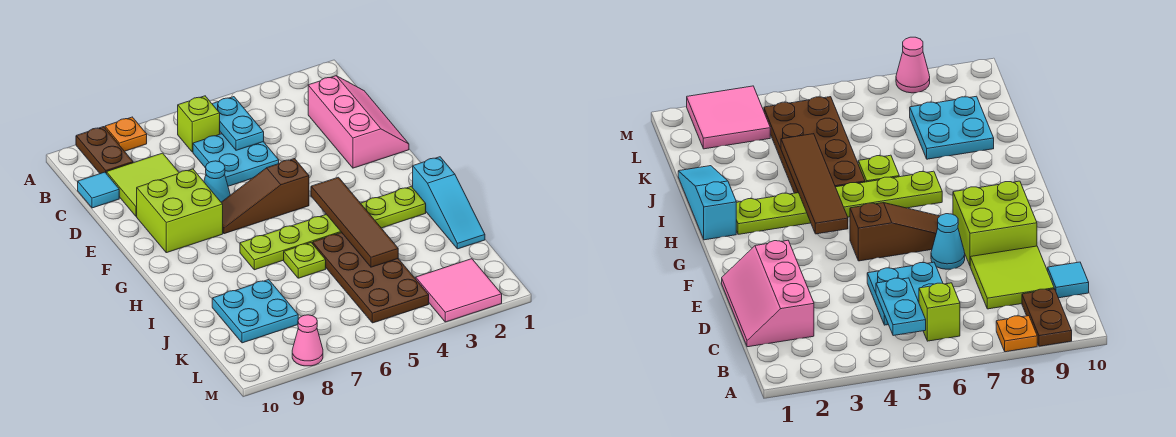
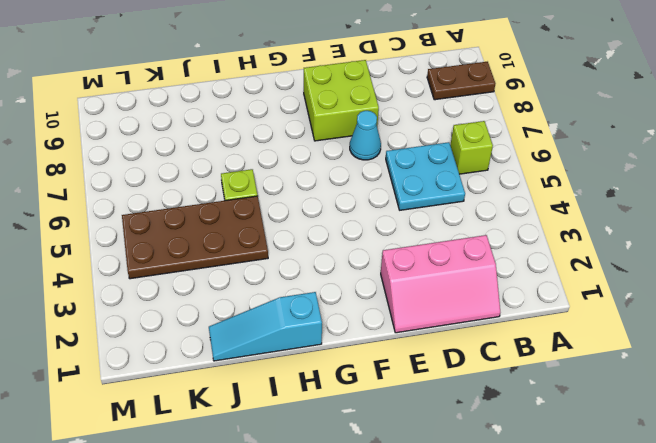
none -> orange plate A8 level 1
none -> lime tile C8:D9 level 1
none -> cyan tile C10 level 1

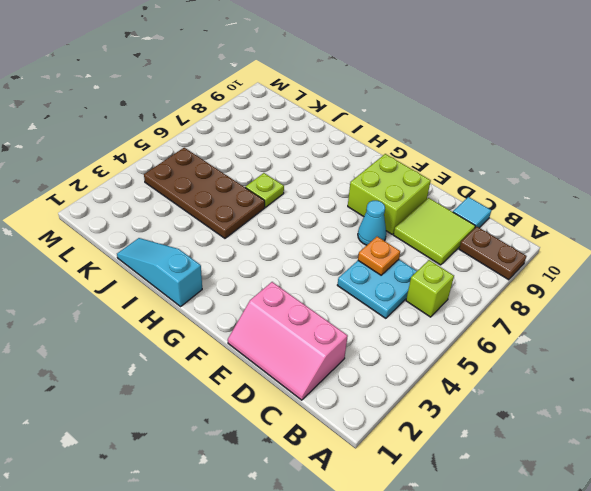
orange plate D6 level 2 -> orange plate A8 level 1
none -> brown slope F5:F7 level 1 top 5
none -> lime plate H2:H7 level 1
none -> cyan plate J8:K9 level 1

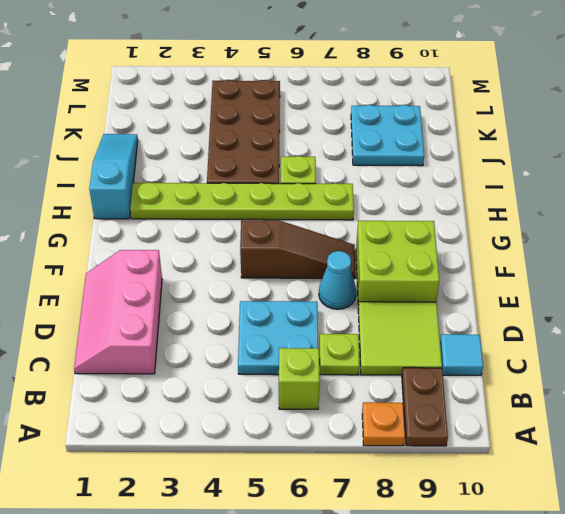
lime plate C7 level 1 -> none
none -> pink tile L2:M3 level 1
none -> pink cone M8 level 1
none -> cyan plate B5:C5 level 2

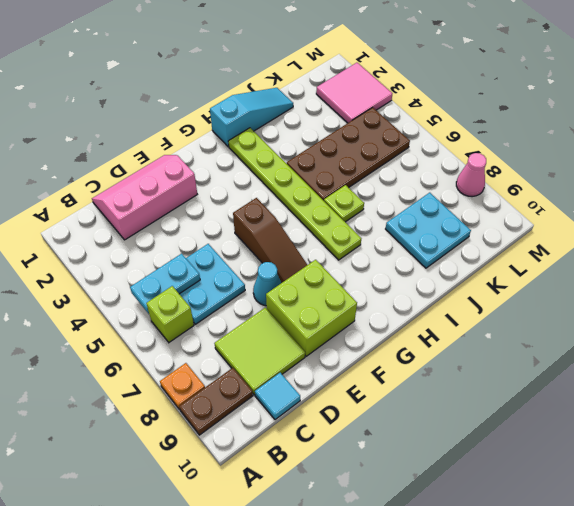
none -> brown tile G4:J4 level 2

